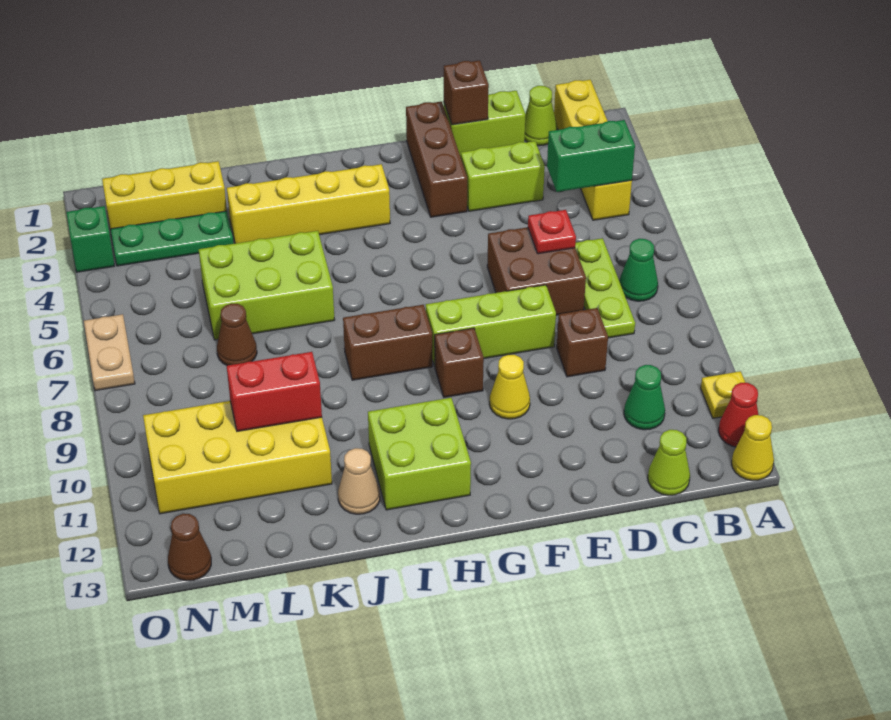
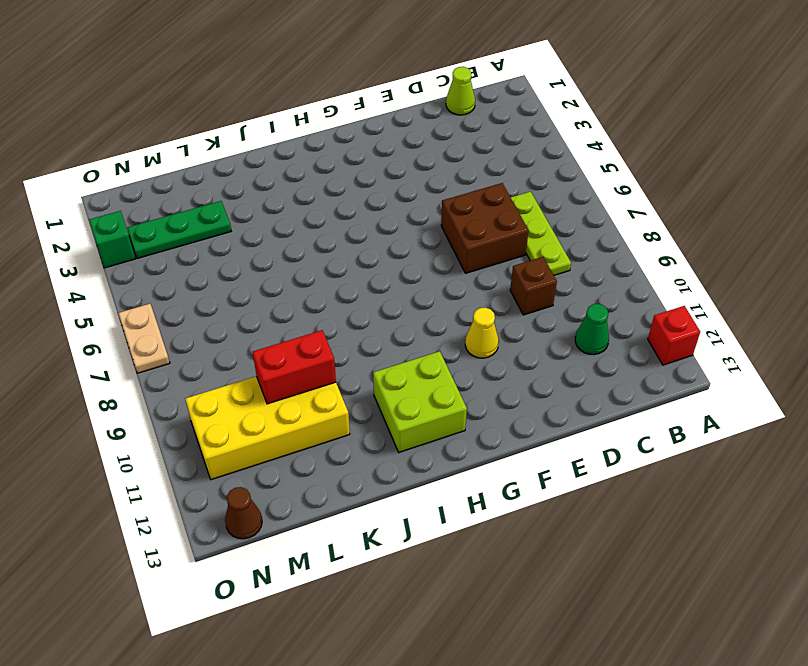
red brick A12 level 1 -> red cone A12 level 1
none -> yellow plate A11 level 1
none -> yellow cone A13 level 1
none -> yellow brick B1:B4 level 1
none -> green cone B7 level 1

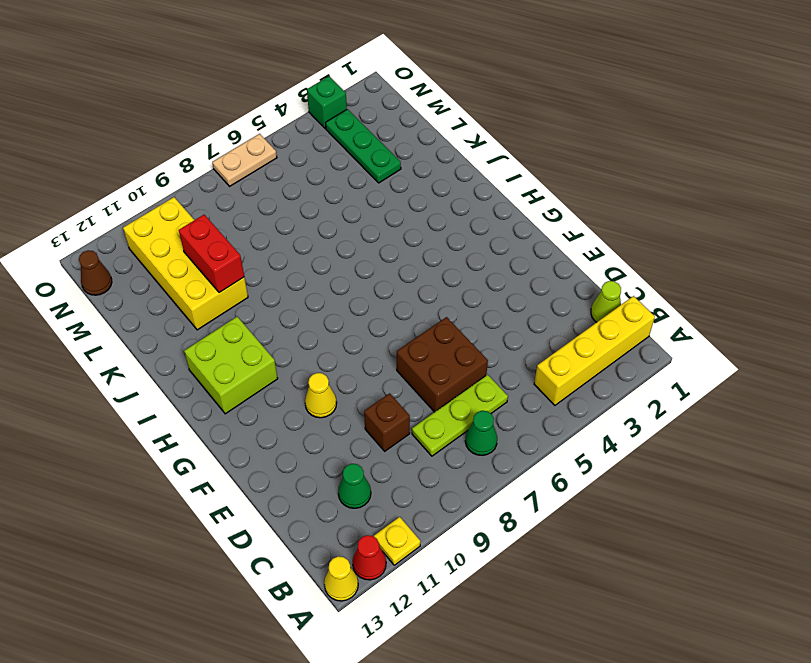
none -> lime cone C13 level 1
none -> lime brick D1:E1 level 1
none -> lime brick D3:E3 level 1
none -> lime brick E8:G8 level 1

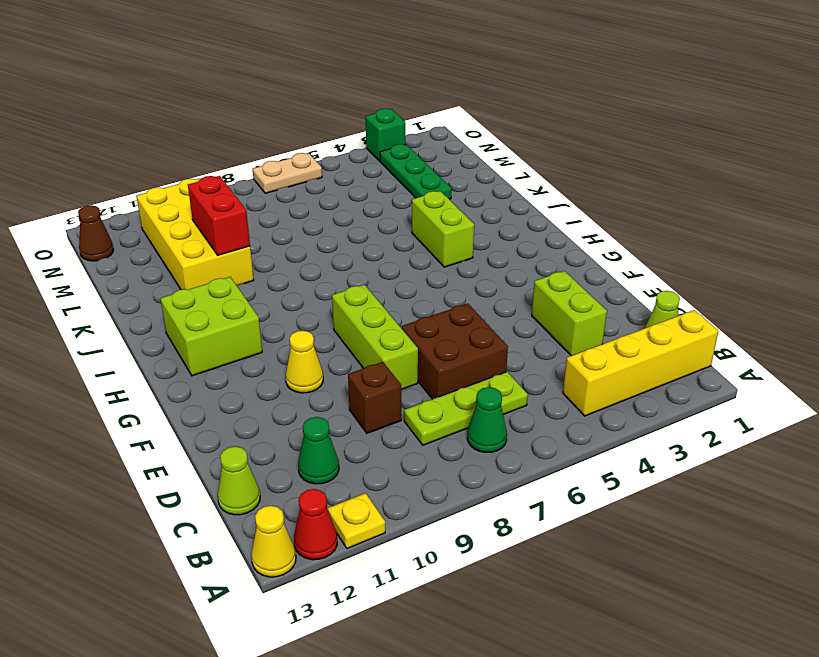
lime brick I4:J4 level 1 -> lime brick D1:E1 level 1
none -> brown brick F1:F3 level 1
none -> brown brick G9 level 1
none -> yellow brick H3:K3 level 1
none -> brown brick H8:I8 level 1

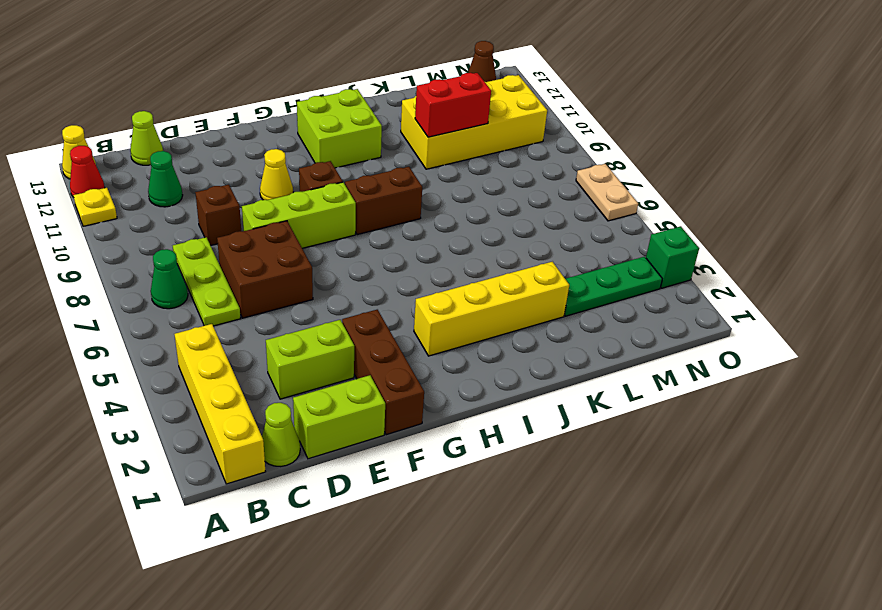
none -> lime brick J5:L6 level 1
none -> tan cone J12 level 1
none -> yellow brick L2:N2 level 1
none -> brown cone L7 level 1

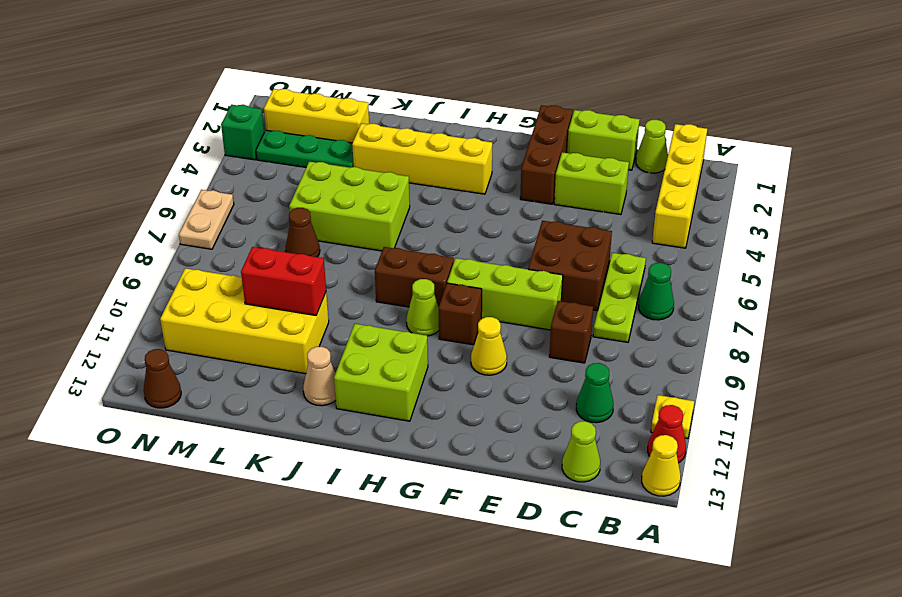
lime cone H9 level 1 -> none
none -> green brick B4:C4 level 2
none -> red plate D6 level 2
none -> brown brick E1 level 2

